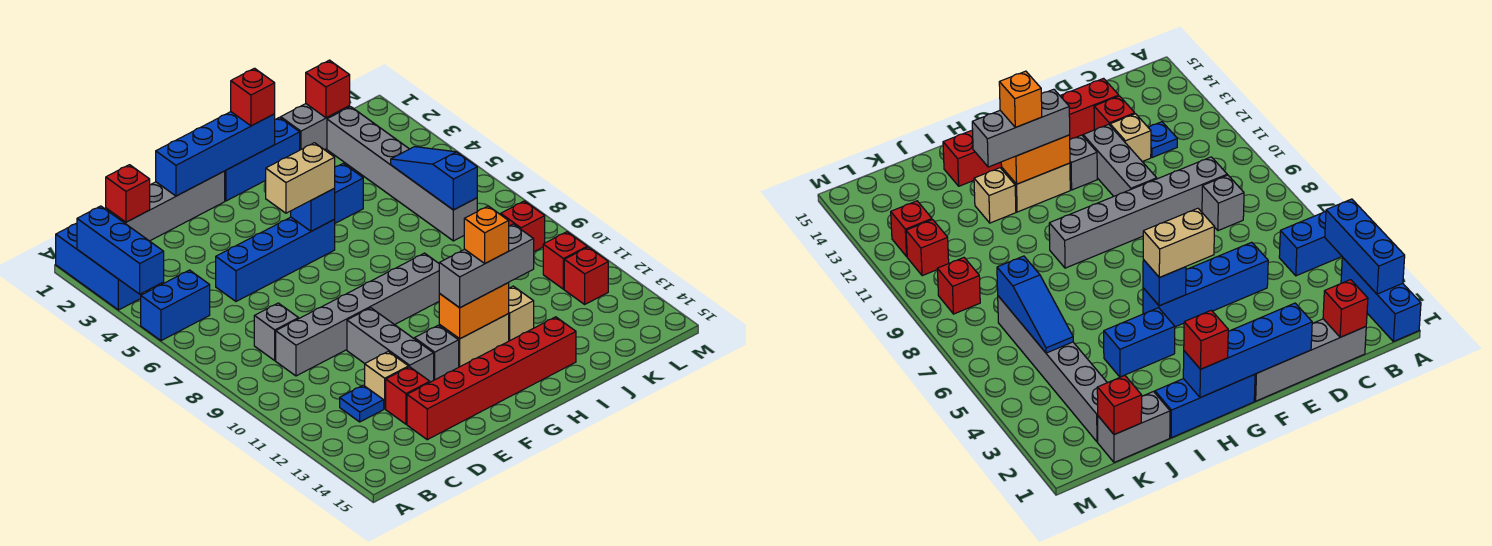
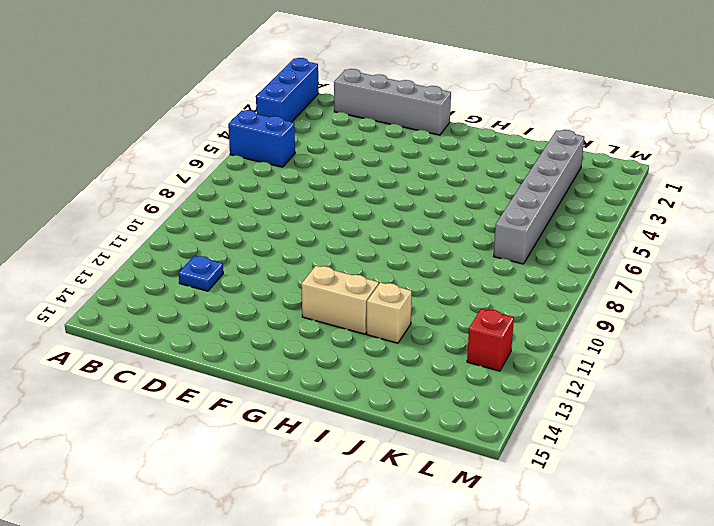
none -> grey brick C8 level 1
none -> grey brick C9:H9 level 1
none -> blue brick D5:G5 level 1
none -> tan brick D12 level 1

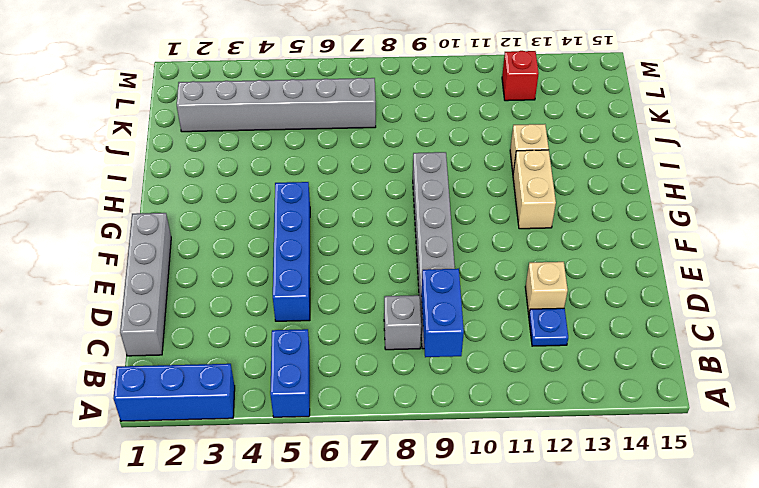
blue brick B9:C9 level 2 -> blue brick H4:I4 level 1
none -> red brick D13 level 1
none -> red brick D14:I14 level 1
none -> grey brick E10:E12 level 1
none -> grey brick F12 level 1

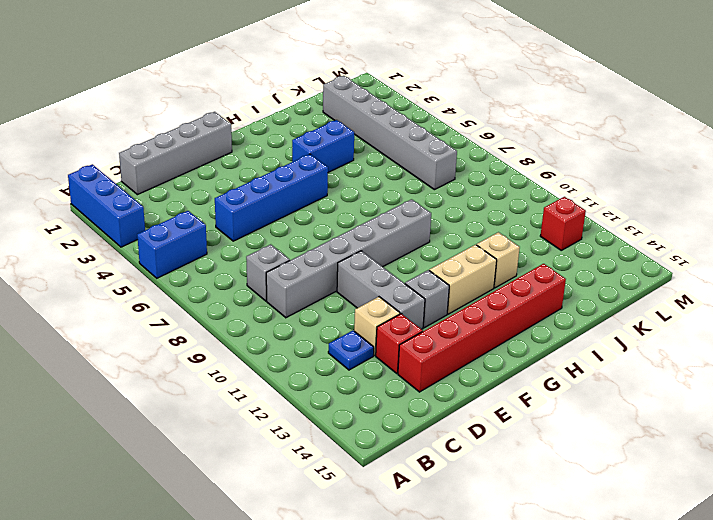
none -> blue brick G1:I1 level 1
none -> grey brick J1:K1 level 1
none -> red brick L9 level 1
none -> red brick L11 level 1

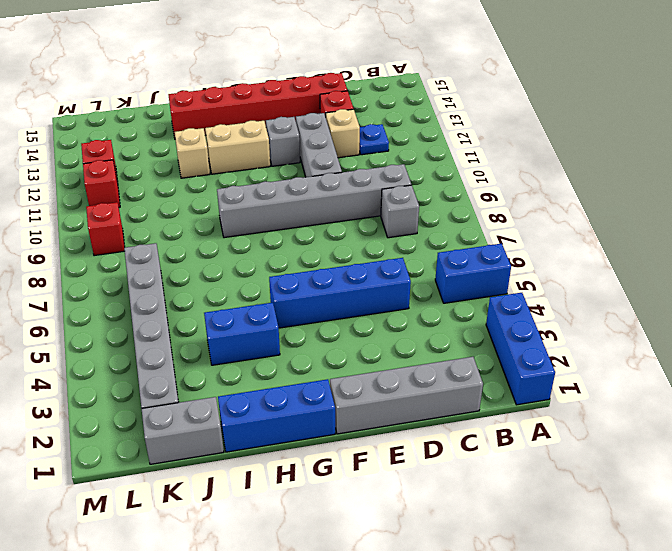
none -> blue brick A2:A4 level 2
none -> red brick C1 level 2
none -> blue brick E1:H1 level 2
none -> blue brick G5 level 2

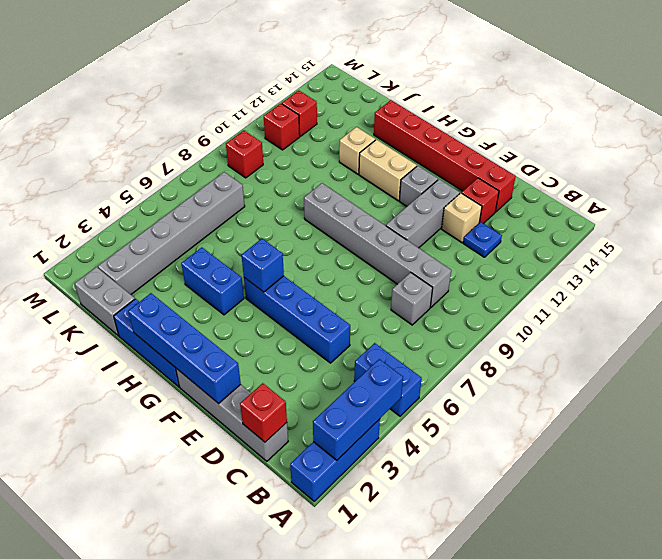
none -> orange brick G12:H12 level 2
none -> red brick K1 level 2
none -> blue slope K5:K7 level 2 top 7
none -> tan brick F5:G5 level 3

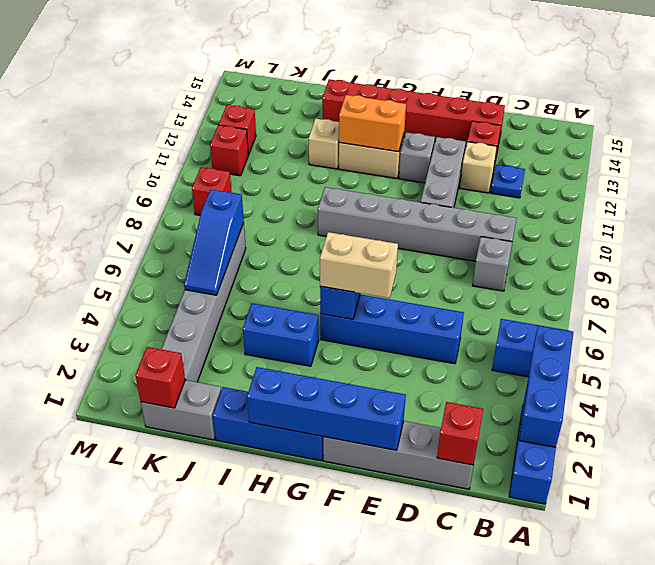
none -> grey brick G12:I12 level 3
none -> red brick H1 level 3
none -> orange brick H12 level 4

